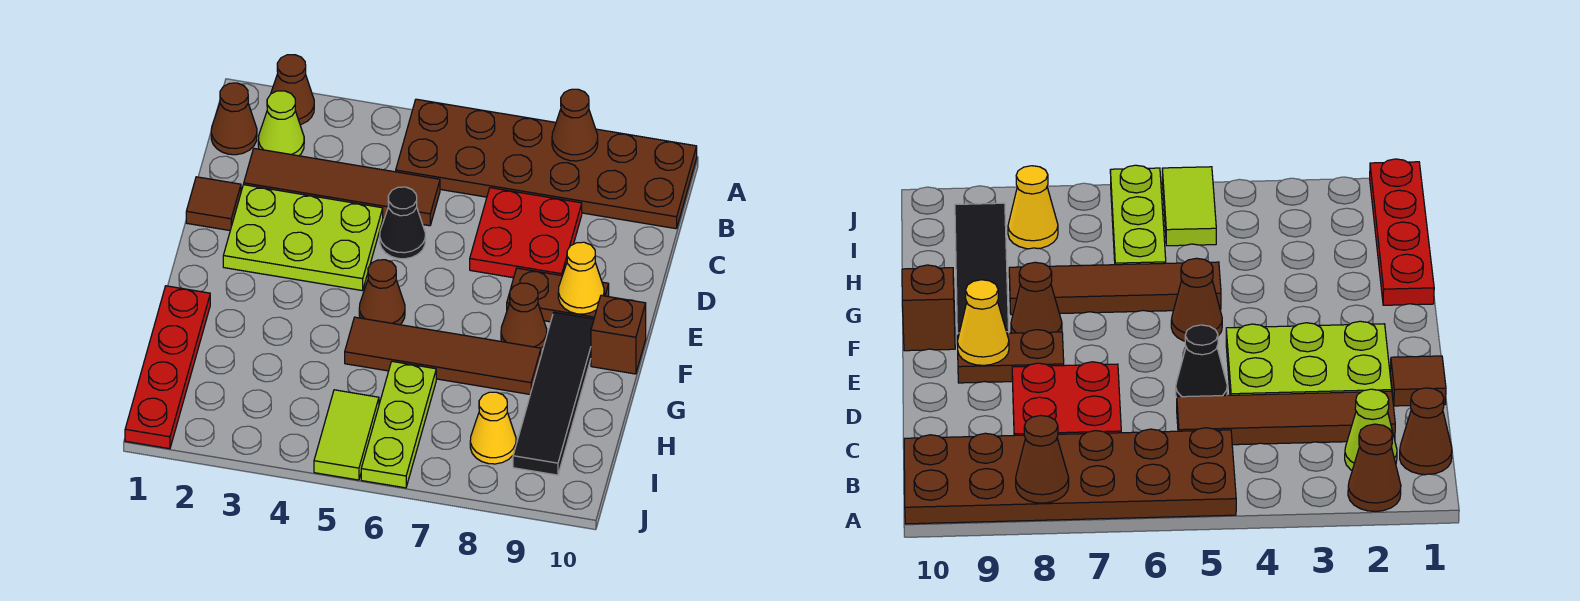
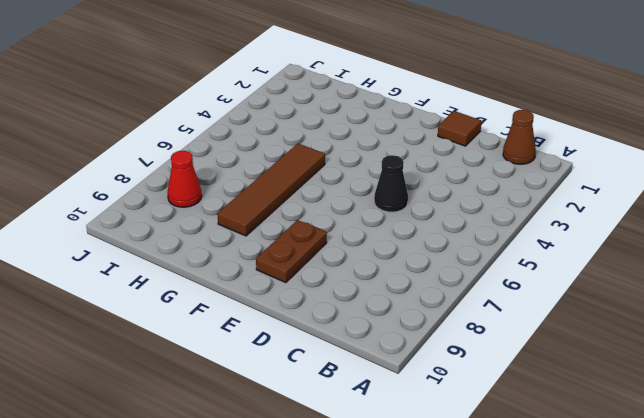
red cone I8 level 1 -> yellow cone I8 level 1
none -> brown cone A2 level 1
none -> brown plate A5:B10 level 1
none -> lime cone B2 level 1

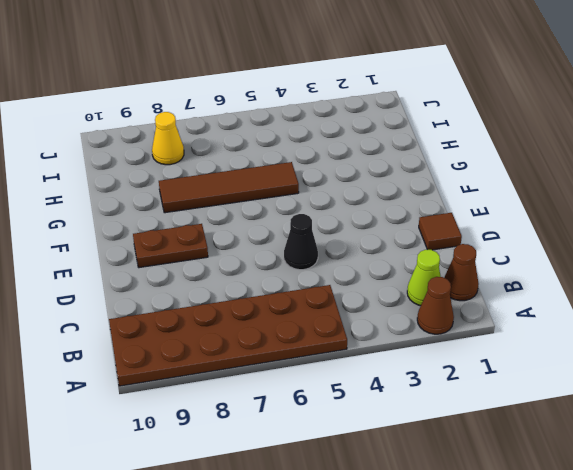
none -> brown tile C2:C5 level 1
none -> red plate C7:D8 level 1
none -> lime plate D2:E4 level 1

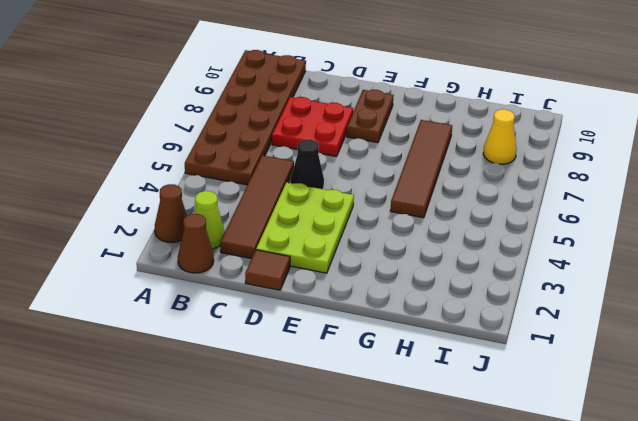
none -> brown cone F5 level 1
none -> brown cone F8 level 1
none -> black tile F9:I9 level 1

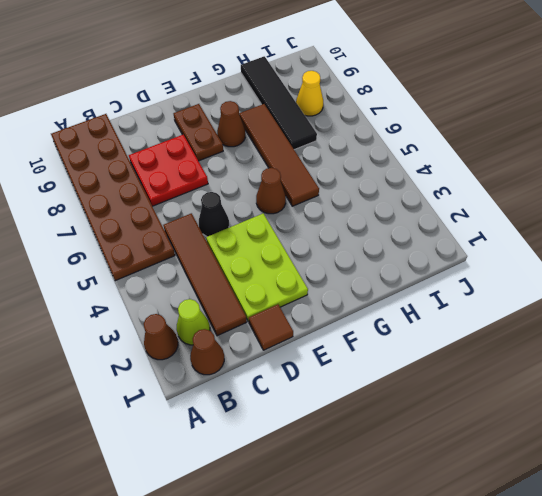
black tile H7:H10 level 1 -> black tile F9:I9 level 1
none -> brown brick F10 level 1
none -> red plate G1:J1 level 1
none -> lime plate H6:J6 level 1

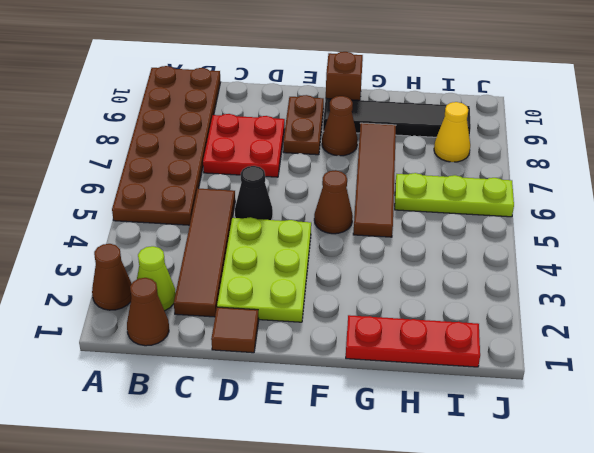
red plate G1:I1 level 1 -> red plate G1:J1 level 1
none -> lime tile I5:J5 level 1
none -> brown cone A8 level 2
none -> yellow cone E9 level 2

